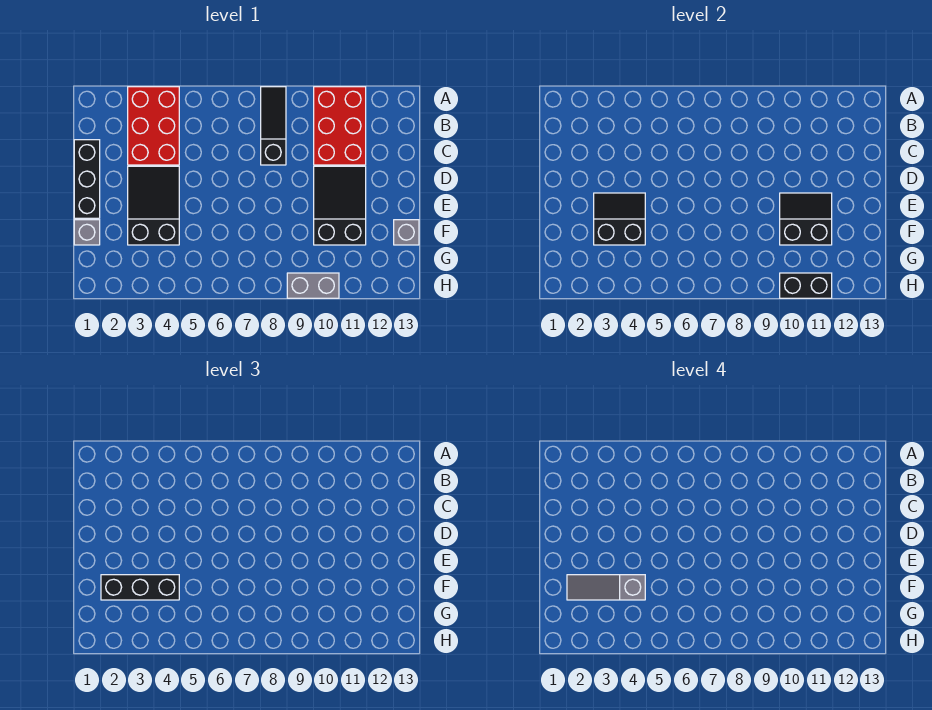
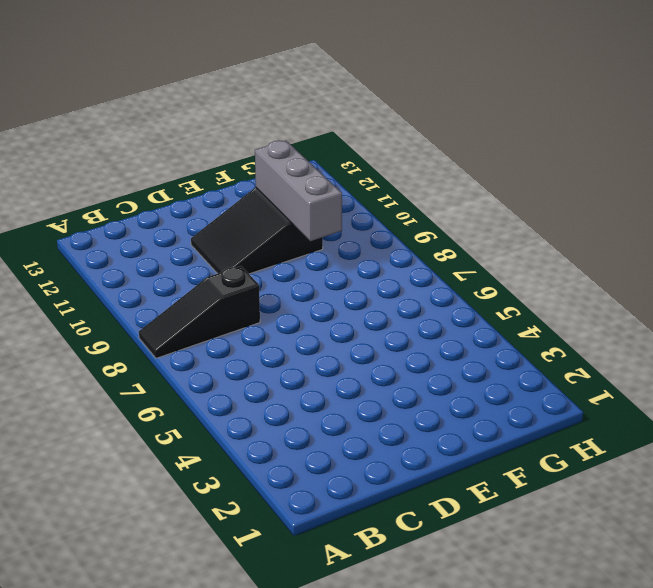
grey brick F9:F11 level 2 -> black slope E10:F11 level 2 top F
none -> red brick A3:C4 level 1
none -> red brick A10:C11 level 1
none -> black brick C1:E1 level 1

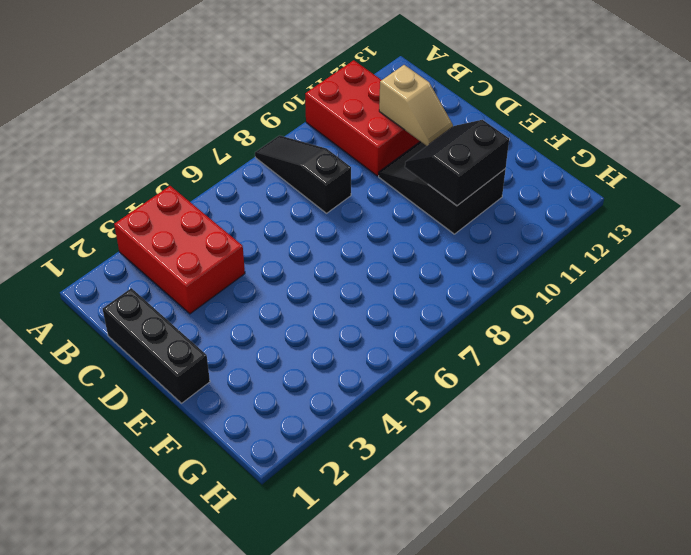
tan slope C11:D11 level 2 top C -> none
none -> black slope D3:F4 level 1 top F
none -> grey brick F1 level 1
none -> grey brick F13 level 1

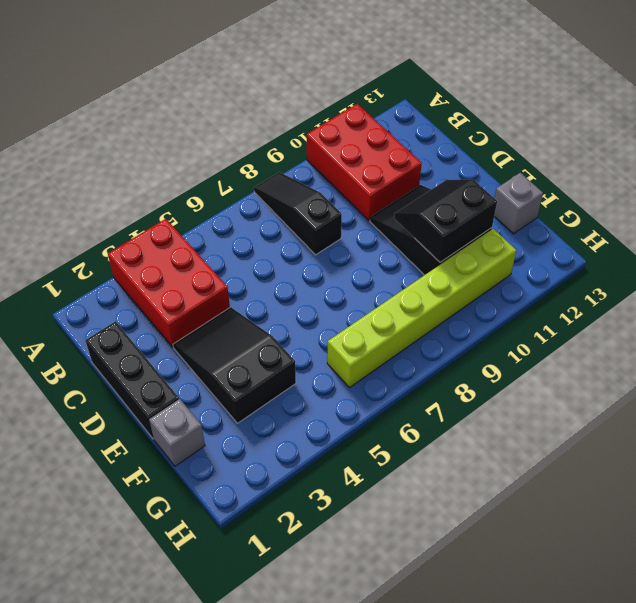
lime brick G6:G11 level 1 -> none
none -> grey brick H9:H10 level 1
none -> black slope E3:F4 level 2 top F
none -> black brick H10:H11 level 2

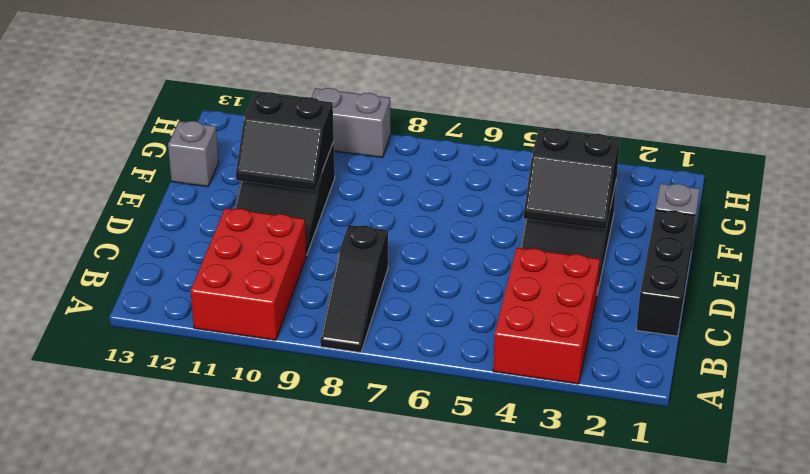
none -> black brick H10:H11 level 2
none -> black brick F2:F4 level 3
none -> grey slope F2:F4 level 4 top 4

